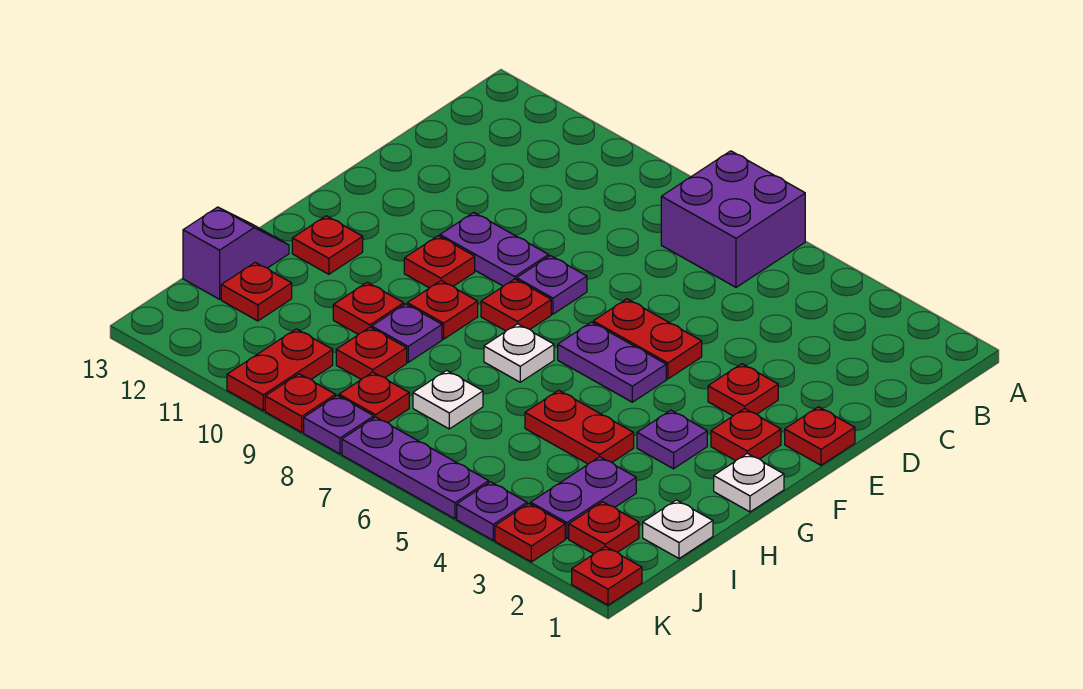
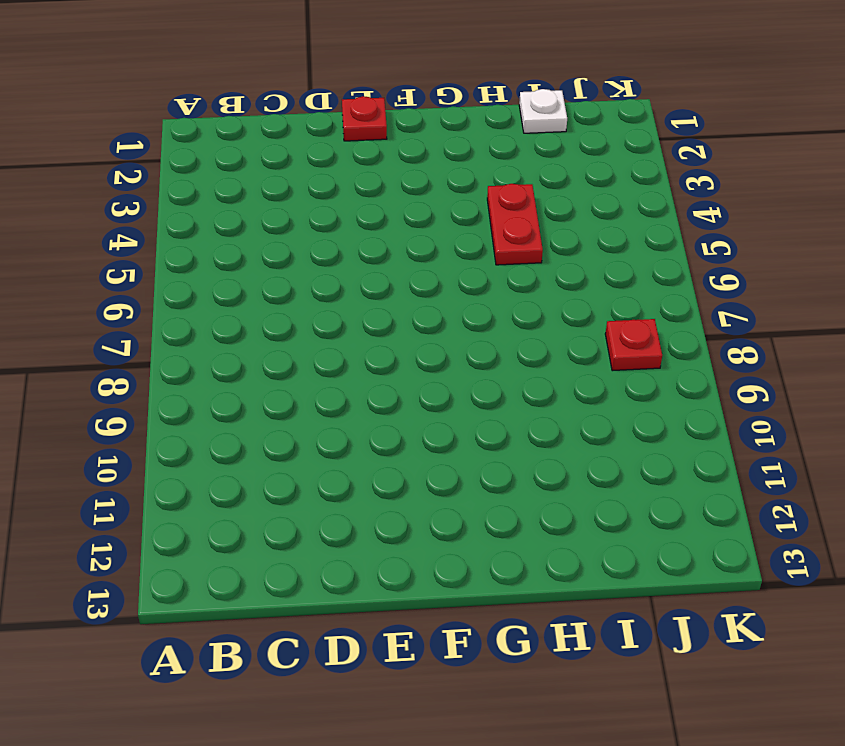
none -> purple brick A6:B7 level 1
none -> red plate E3 level 1
none -> red plate E5:E6 level 1
none -> purple plate E8 level 1

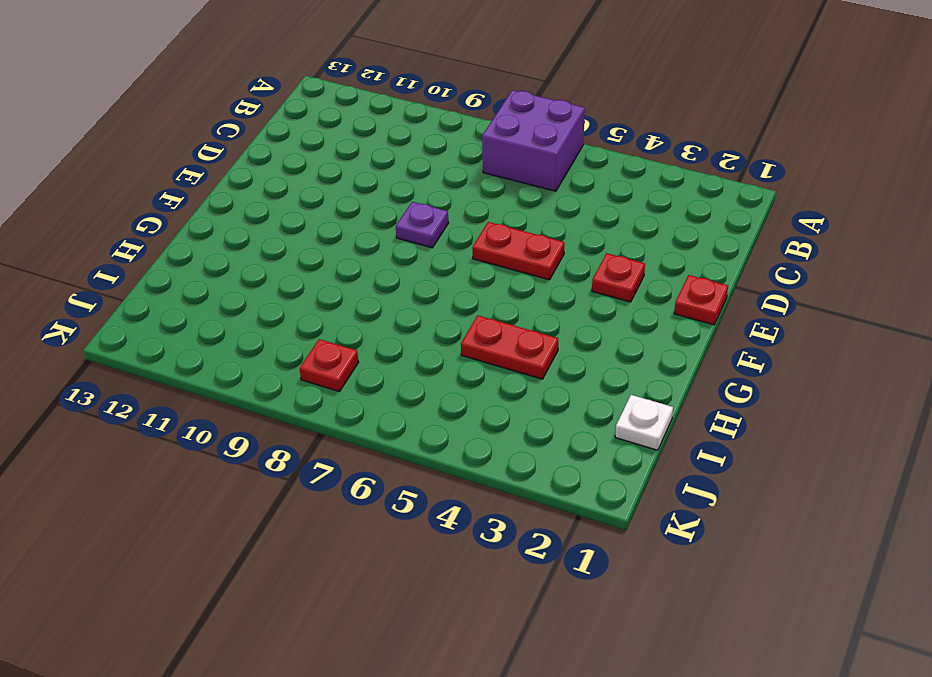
none -> purple plate E9:E10 level 1
none -> red plate F2 level 1
none -> purple plate F5:F6 level 1
none -> red plate F8 level 1

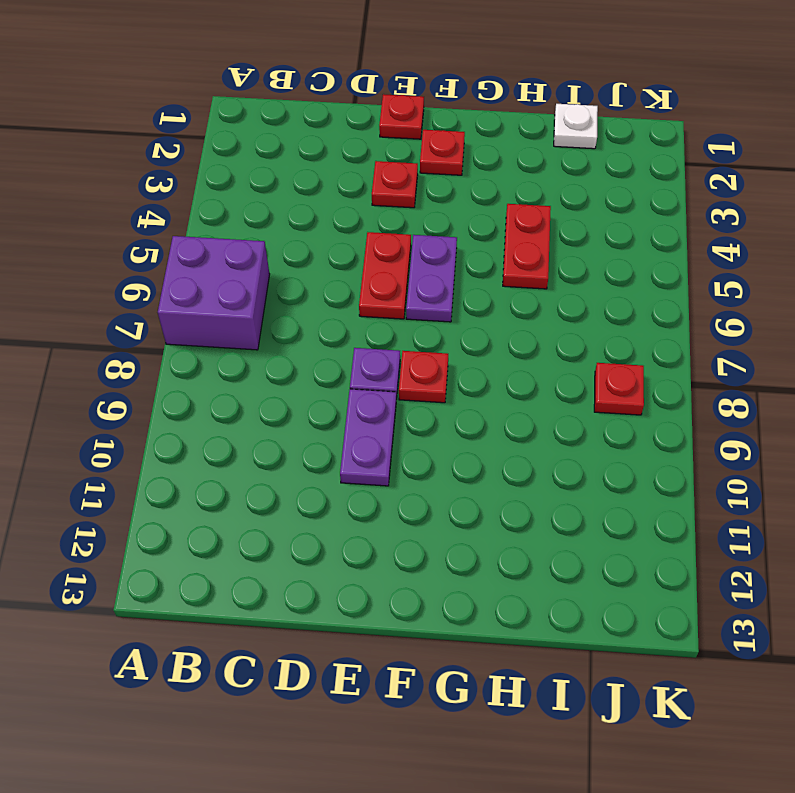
none -> red plate F10 level 1
none -> white plate G1 level 1
none -> purple plate G3 level 1
none -> white plate G7 level 1

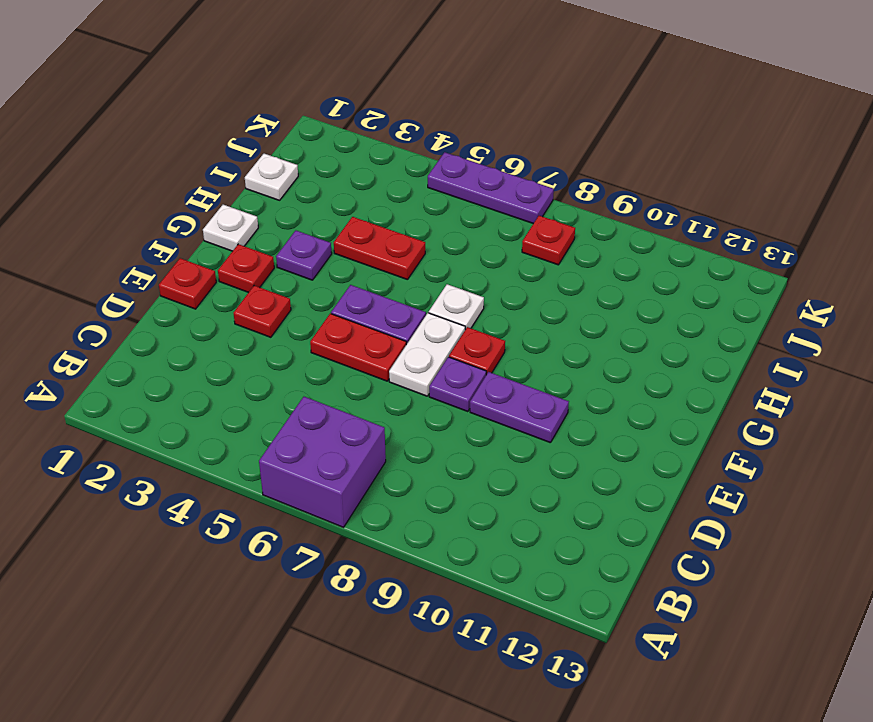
white plate E7:F7 level 1 -> none
none -> red plate F10 level 1
none -> red plate G9 level 1
none -> red plate G12 level 1
none -> purple plate H9 level 1

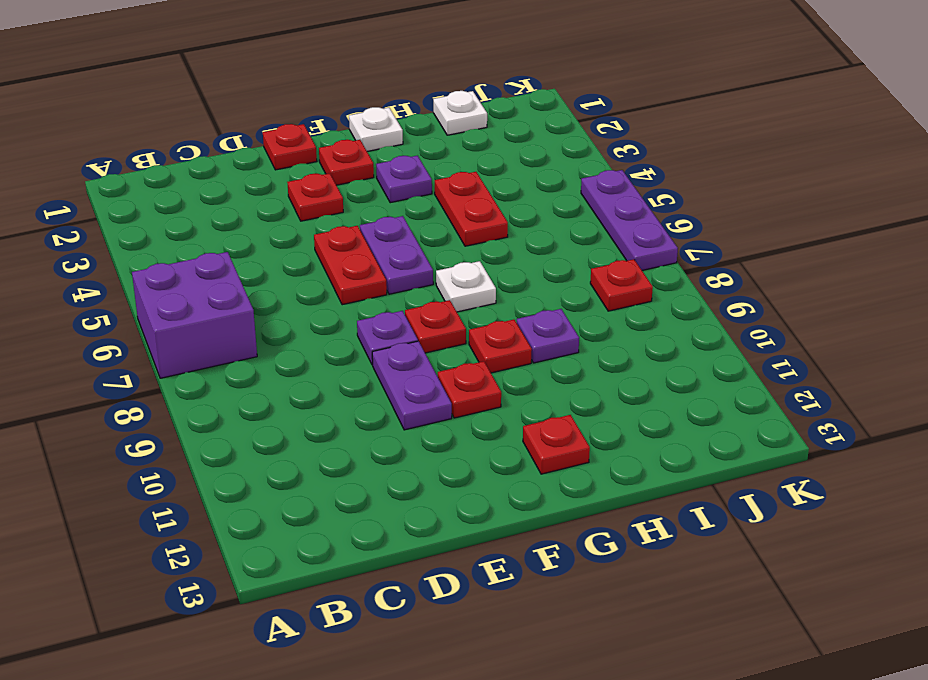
none -> red plate H10 level 1
none -> purple slope H13:I13 level 1 top I
none -> purple plate I3:J3 level 1
none -> white plate I7 level 1

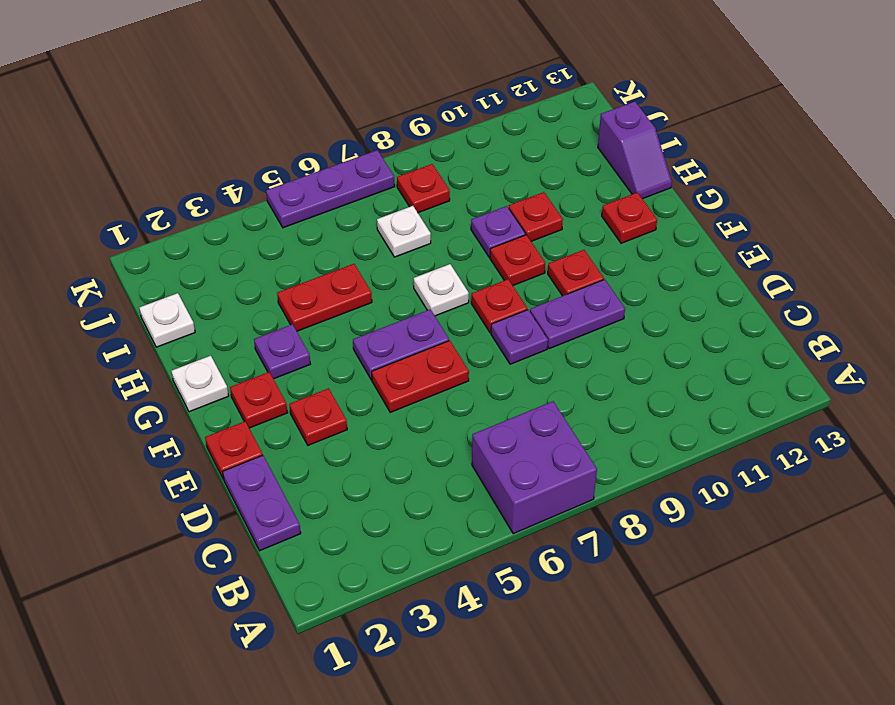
purple plate C1:D1 level 1 -> purple plate I3:J3 level 1
none -> red plate I9 level 1
none -> red plate I12 level 1
none -> red plate J2 level 1
none -> red plate J10:K10 level 1

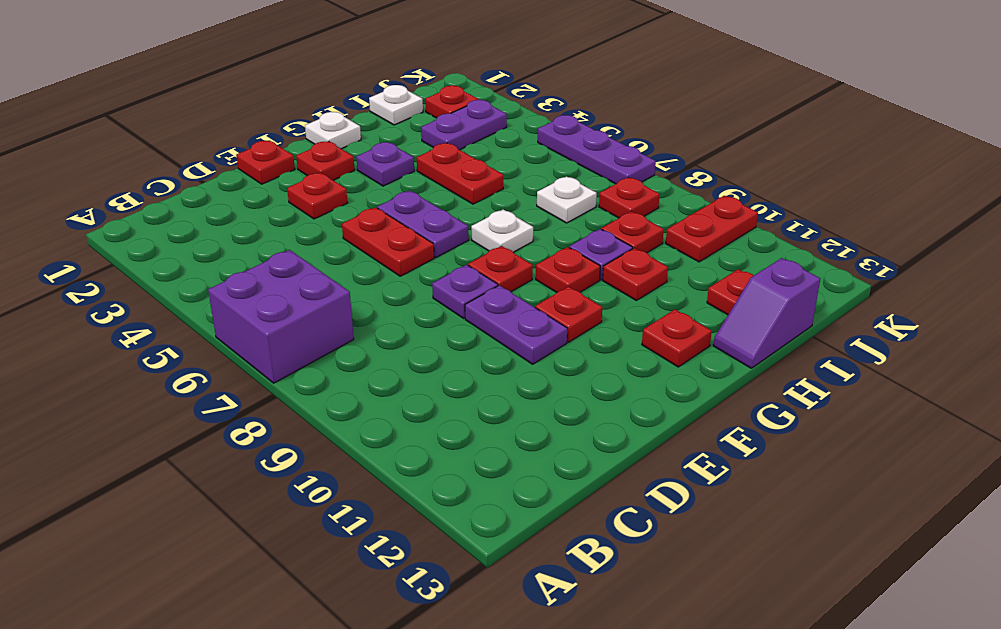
none -> red plate K1 level 1
none -> red plate K3 level 1
none -> purple plate K4 level 1
none -> purple plate K8 level 1

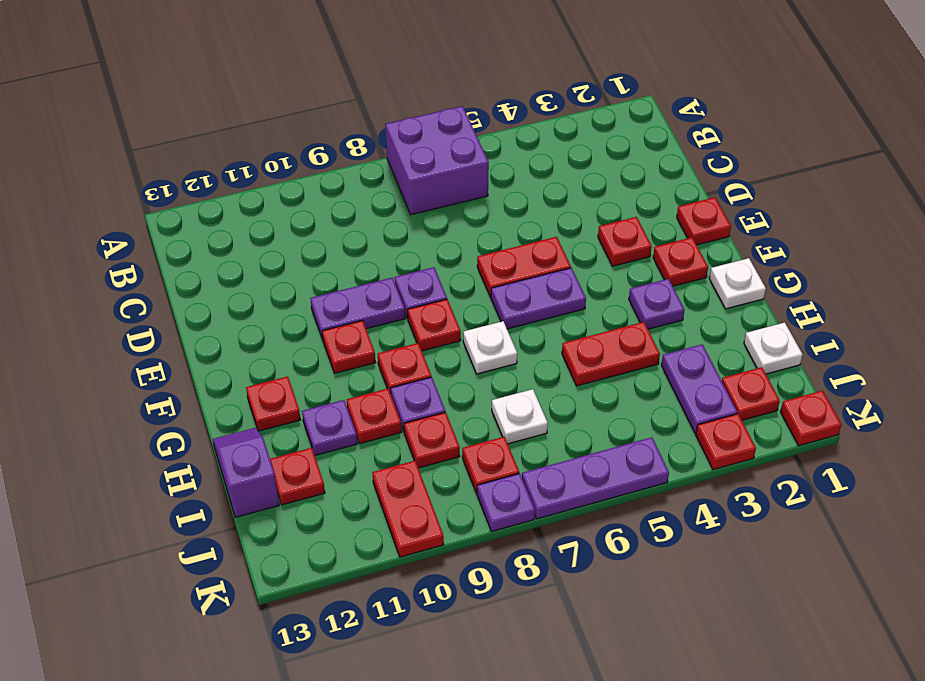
purple plate H11 level 1 -> purple plate K4 level 1
none -> red plate K9 level 1

